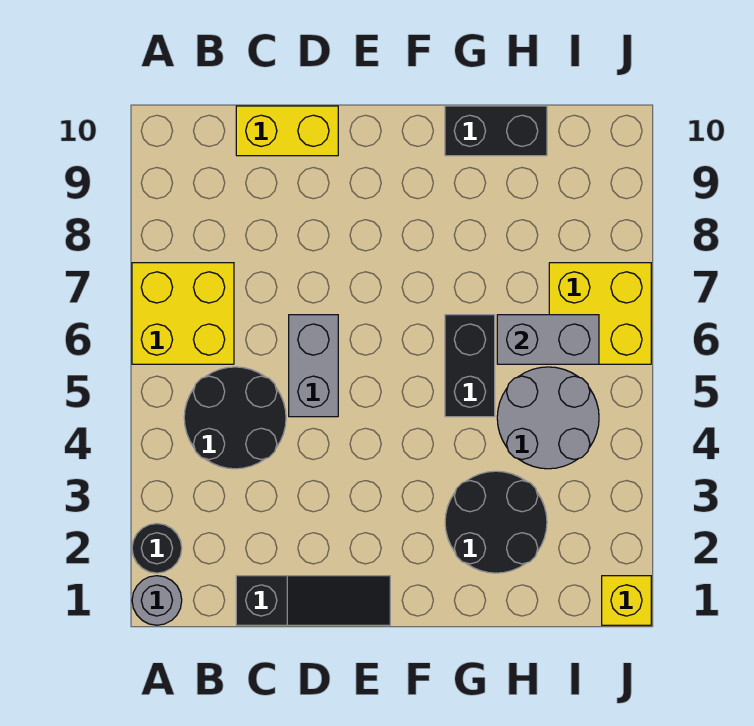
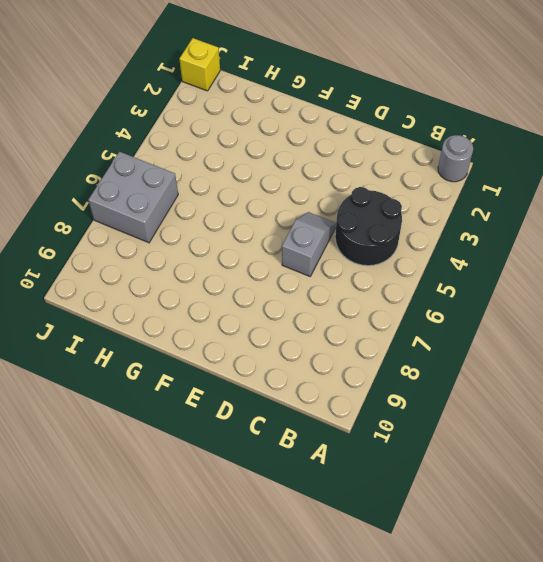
grey slope D5:D6 level 1 top 6 -> grey brick D5:D6 level 1
grey brick I6:J7 level 1 -> yellow brick I6:J7 level 1
none -> black round brick A2 level 1
none -> yellow brick A6:B7 level 1
none -> black slope C1:E1 level 1 top C

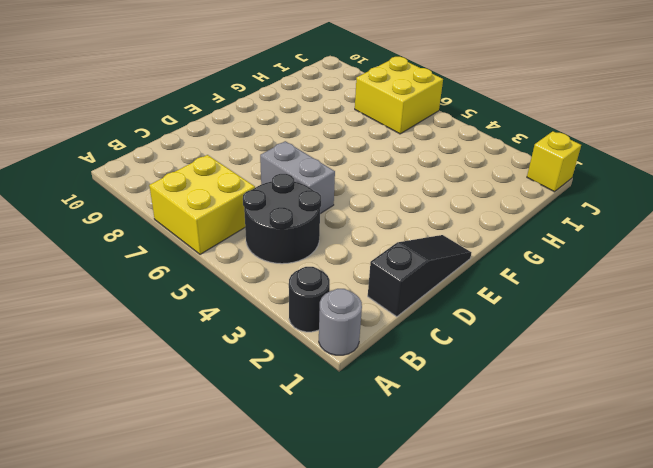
none -> yellow brick C10:D10 level 1
none -> black round brick G2:H3 level 1
none -> black brick G5:G6 level 1

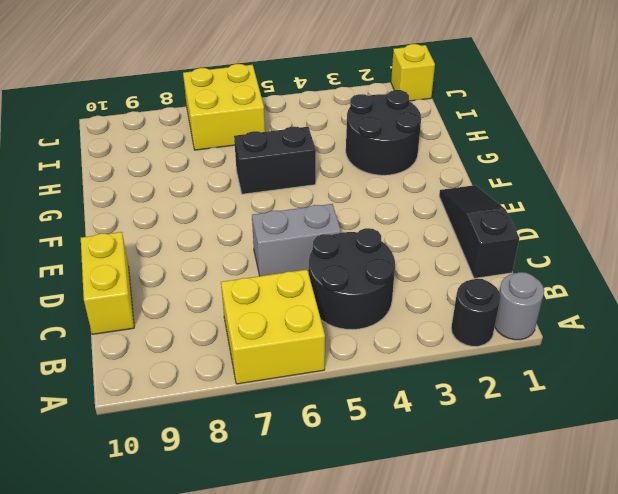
none -> black brick G10:H10 level 1
none -> grey round brick H4:I5 level 1
none -> grey brick H6:I6 level 2

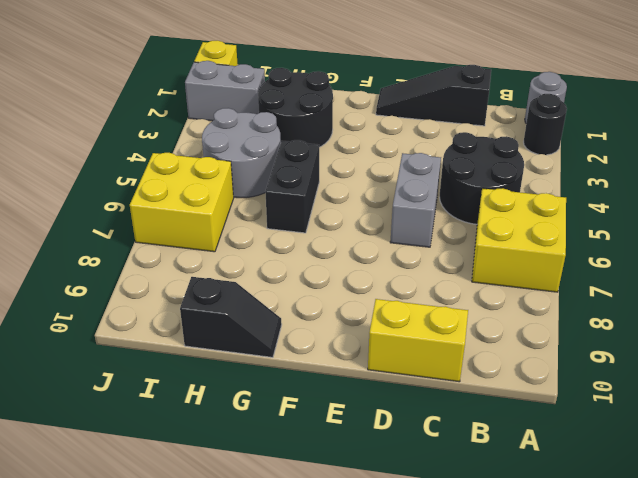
black slope G10:H10 level 1 top H -> black brick G10:H10 level 1
grey brick I2:J2 level 1 -> grey brick H6:I6 level 2

